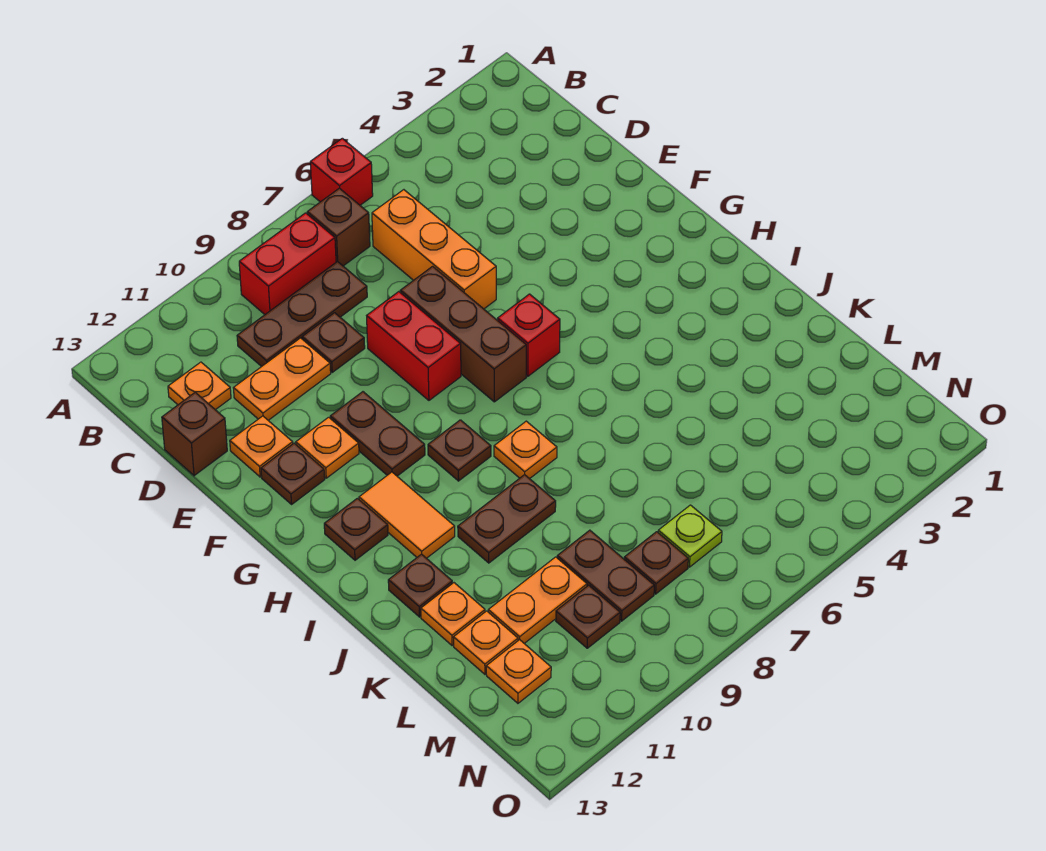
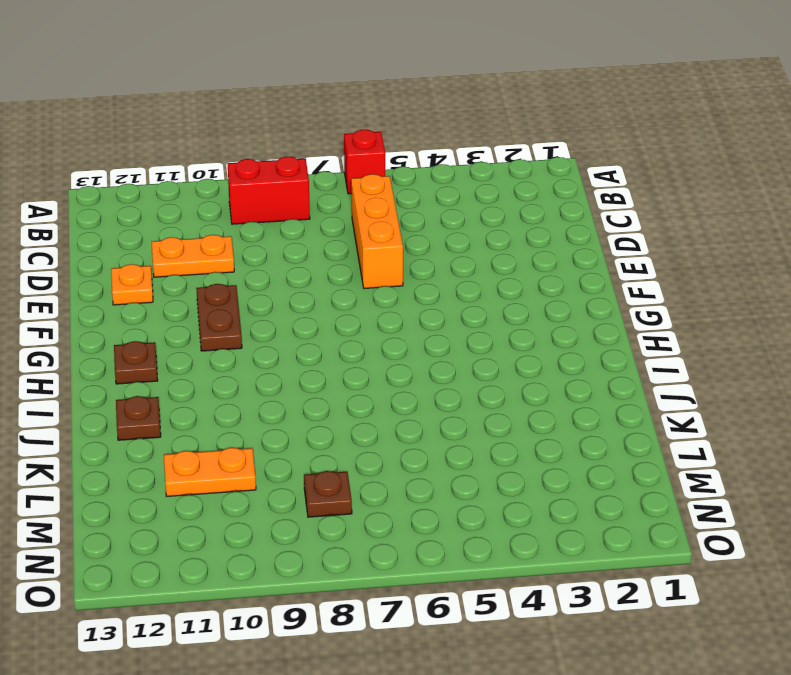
none -> brown brick B7 level 1
none -> brown plate C8:C10 level 1
none -> orange plate C12 level 1
none -> brown plate D9 level 1

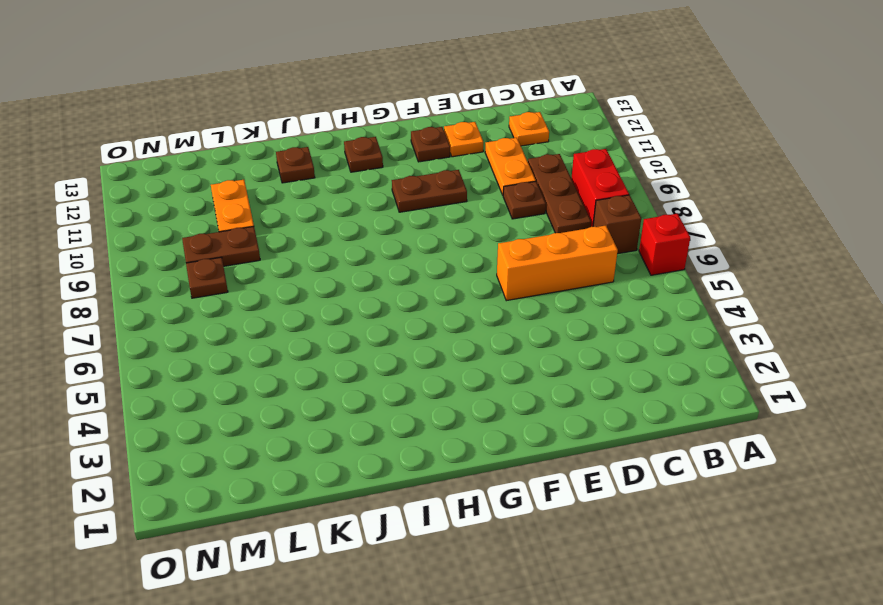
none -> brown brick D13 level 1
none -> brown brick E7:G7 level 1
none -> red brick E8:F8 level 1
none -> orange plate F11 level 1

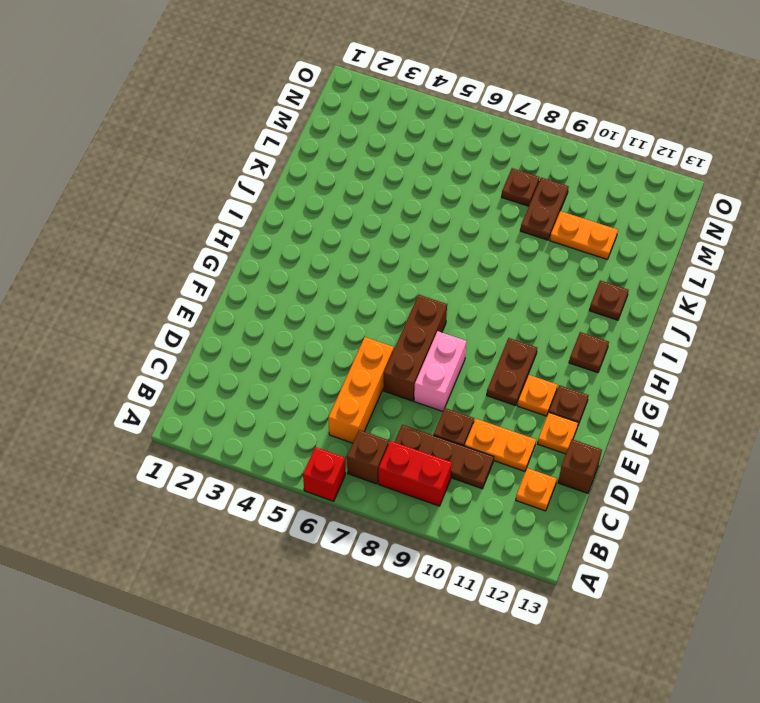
pink brick E8:F8 level 1 -> red brick E8:F8 level 1
none -> red brick G6 level 1
none -> brown plate H9 level 1
none -> orange tile H11:I11 level 1
none -> orange plate I8 level 1

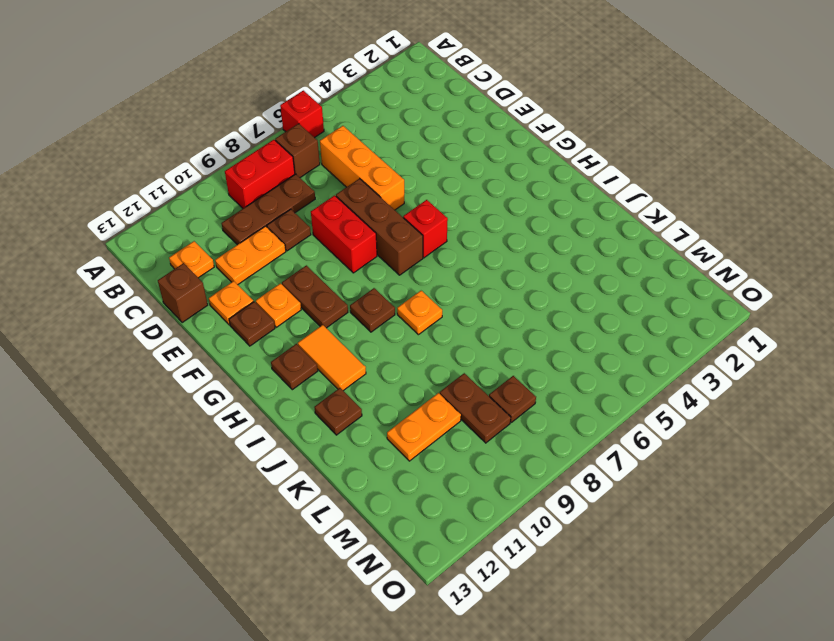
none -> brown plate J9:J10 level 1
none -> orange plate K12 level 1
none -> orange plate L12 level 1
none -> lime plate M7 level 1

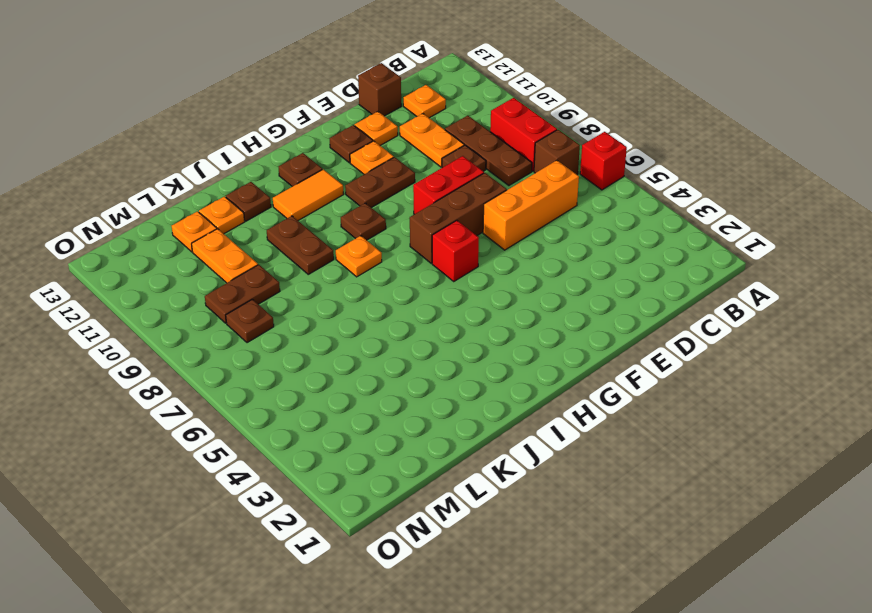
none -> lime plate M7 level 1
none -> brown plate M10 level 1
none -> orange plate M12 level 1

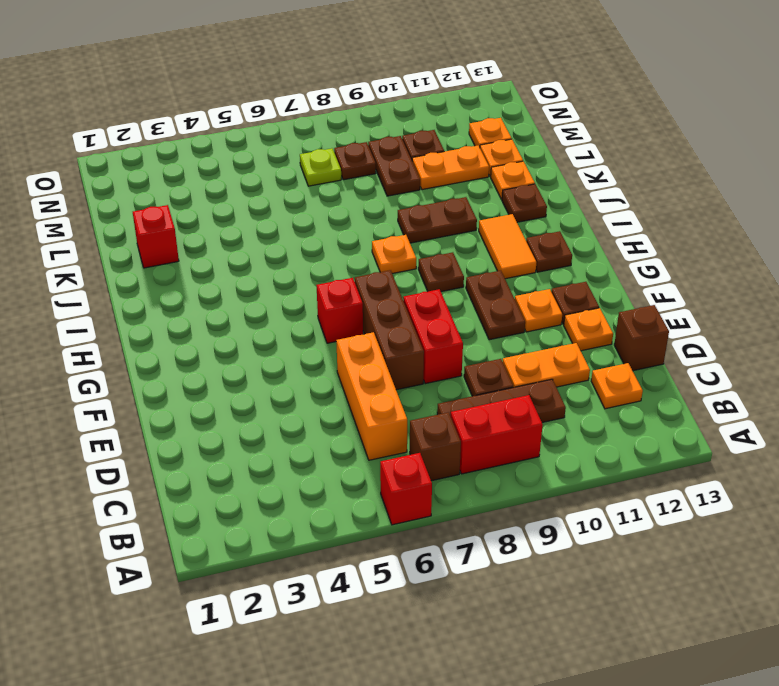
red brick K2 level 1 -> none

